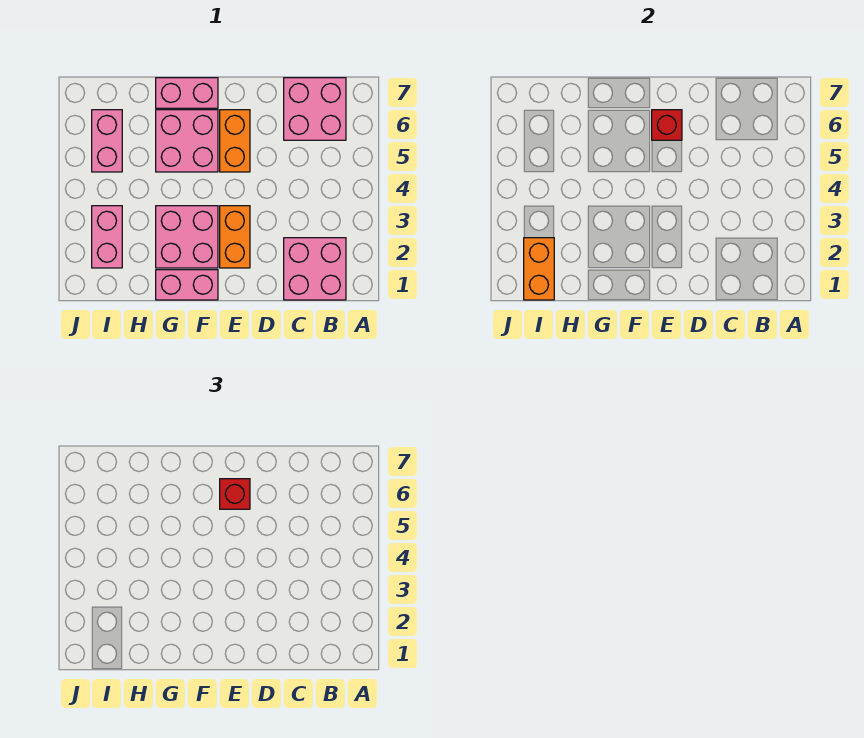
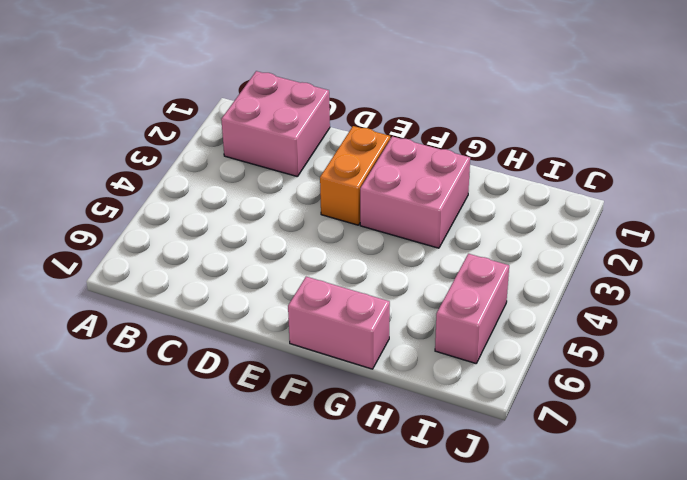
none -> pink brick B6:C7 level 1
none -> orange brick E5:E6 level 1
none -> pink brick F1:G1 level 1

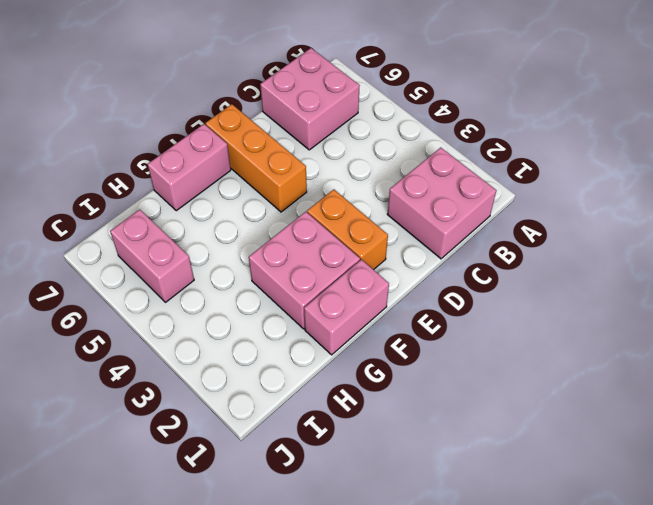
orange brick E5:E7 level 1 -> orange brick E5:E6 level 1
none -> pink brick F5:G6 level 1
none -> pink brick I2:I3 level 1
none -> red brick E6 level 2

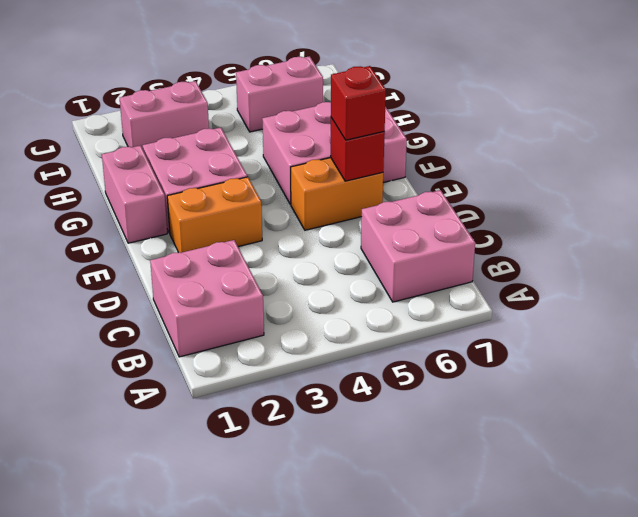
none -> orange brick I1:I2 level 2

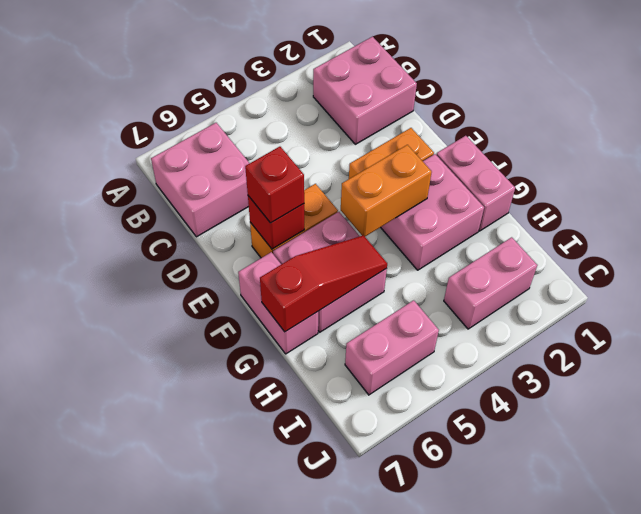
orange brick F3:F4 level 2 -> orange brick I1:I2 level 2
red slope G5:G7 level 2 top 7 -> none

